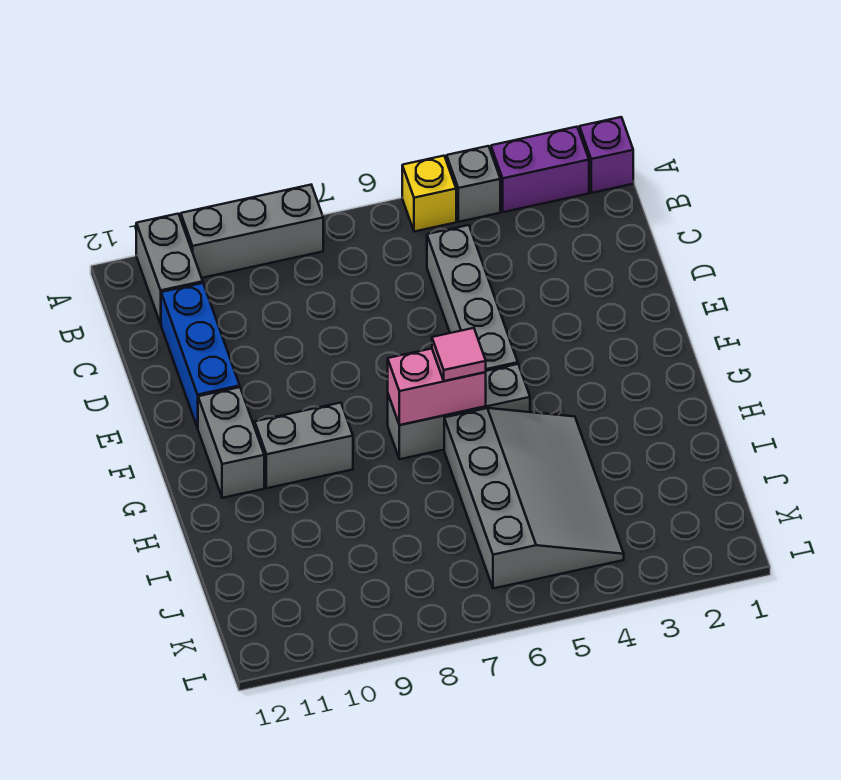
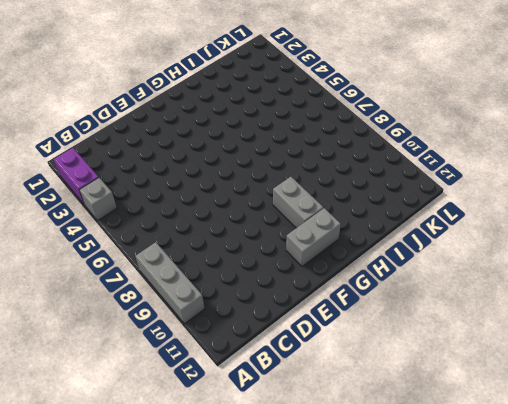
none -> purple brick A1 level 1
none -> yellow brick A5 level 1
none -> grey brick A11:B11 level 1

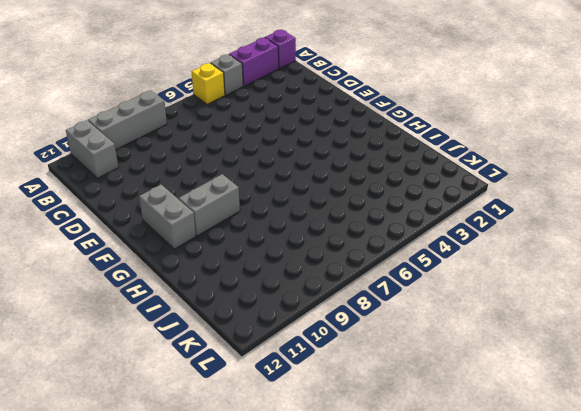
none -> grey brick C5:F5 level 1
none -> blue brick C11:E11 level 1
none -> grey brick G5:G7 level 1

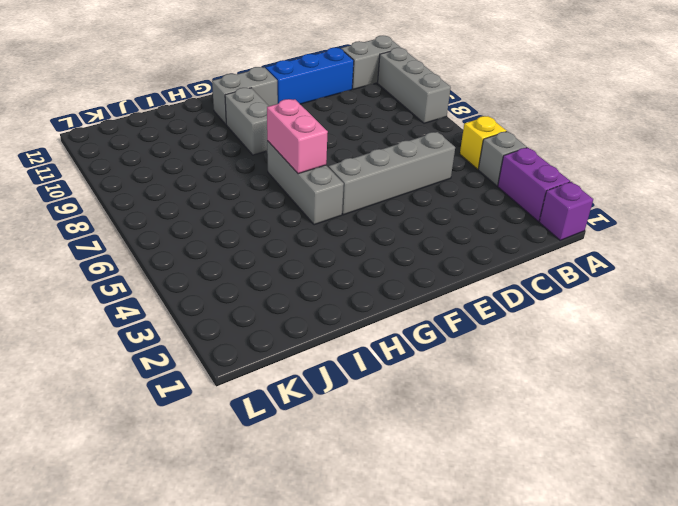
none -> grey slope H4:K6 level 1 top 6
none -> pink tile G6 level 3

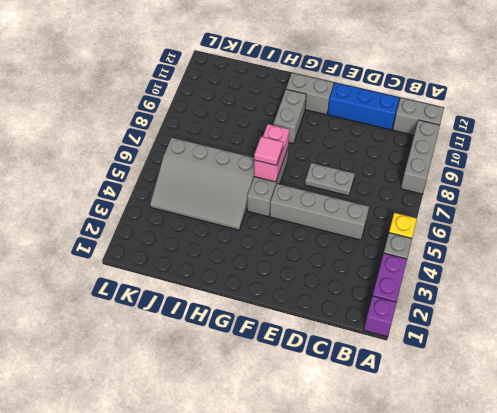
grey plate D7:E7 level 1 -> none

